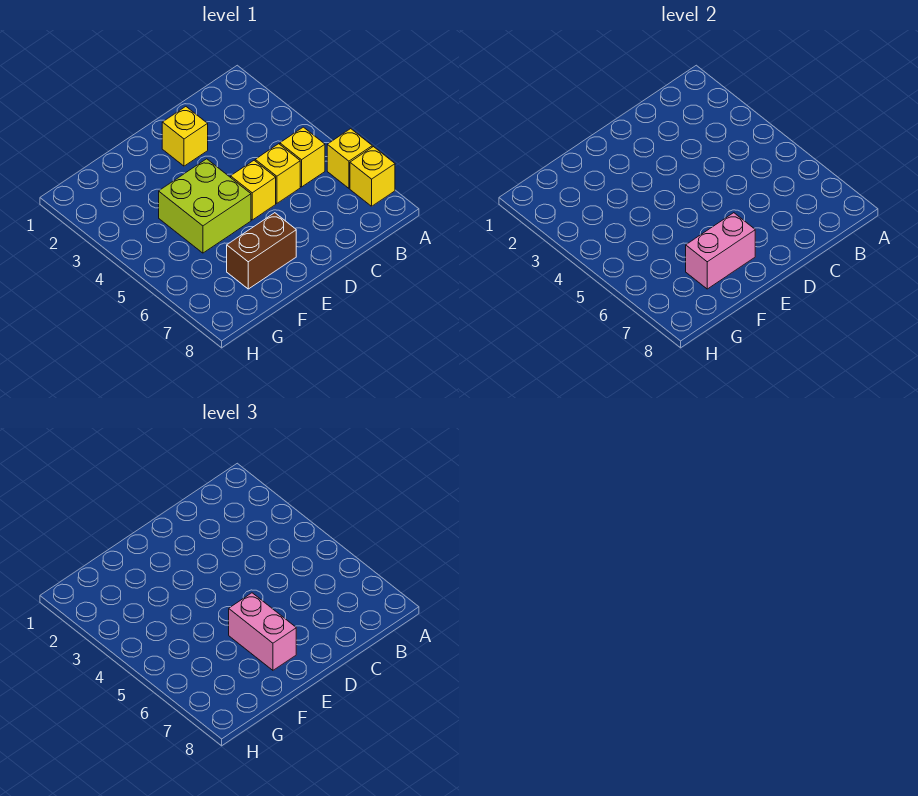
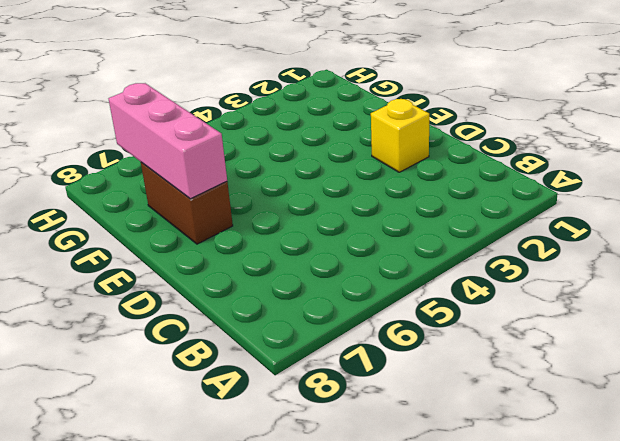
pink brick E7:G7 level 2 -> pink brick E7:F7 level 2
none -> yellow brick A6 level 1
none -> yellow brick A7 level 1

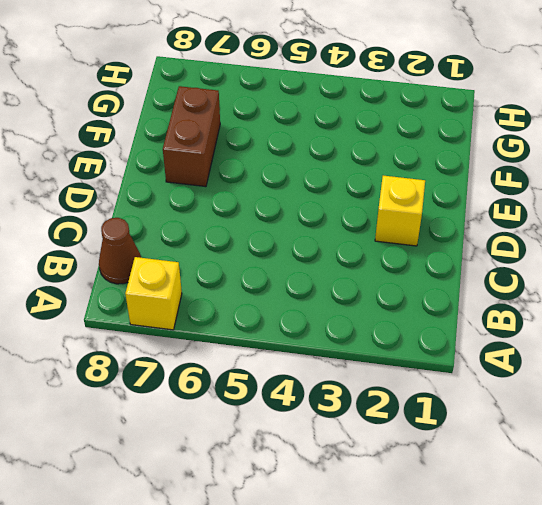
brown cone B8 level 1 -> none
none -> yellow brick A6 level 1
none -> yellow brick B5 level 1

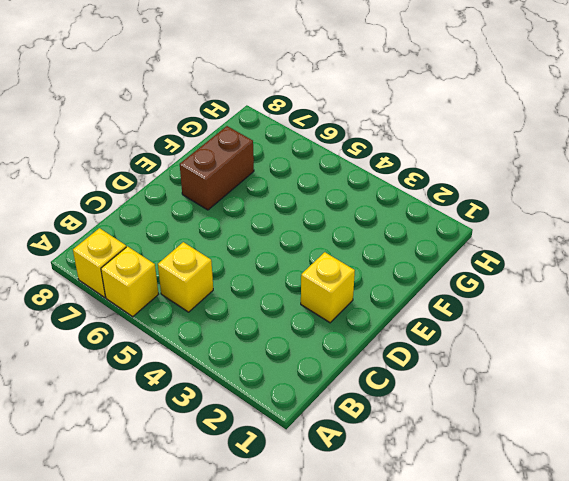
none -> yellow brick C5 level 1
none -> yellow brick D5 level 1

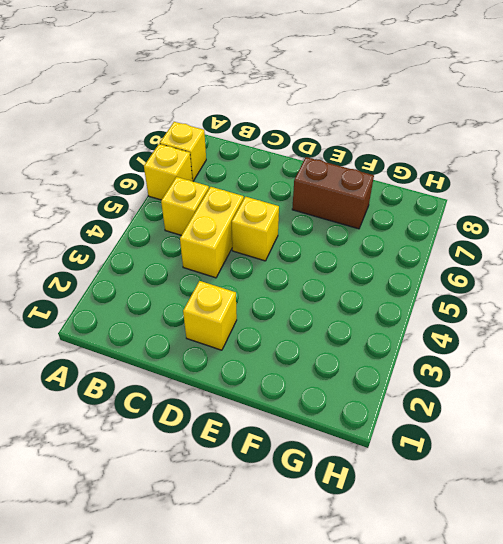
yellow brick C4:C5 level 1 -> yellow brick C5 level 1
none -> lime brick E4:F5 level 1
none -> pink brick E7:F7 level 2

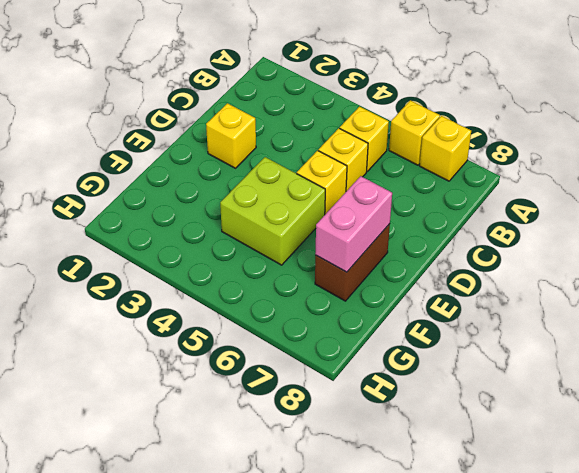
none -> pink brick E6:E7 level 3

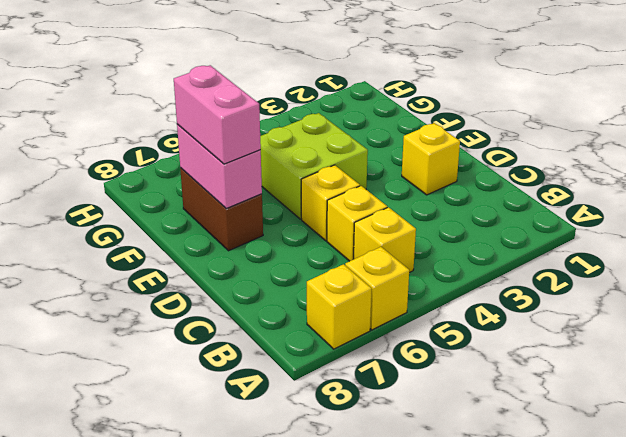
pink brick E7:F7 level 3 -> pink brick E6:E7 level 3

